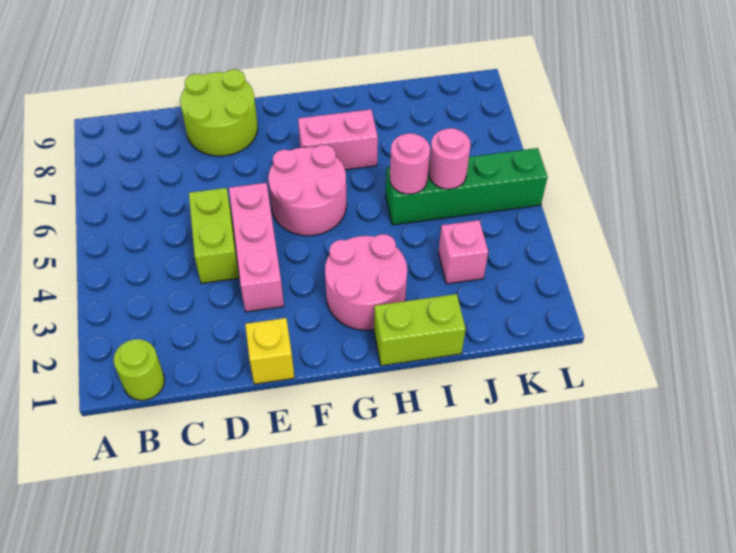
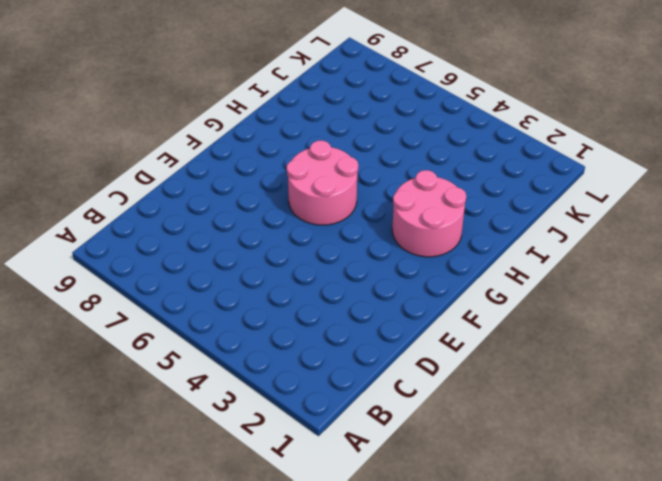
none -> lime round brick B1 level 1
none -> lime brick D4:D5 level 1
none -> lime round brick D8:E9 level 1

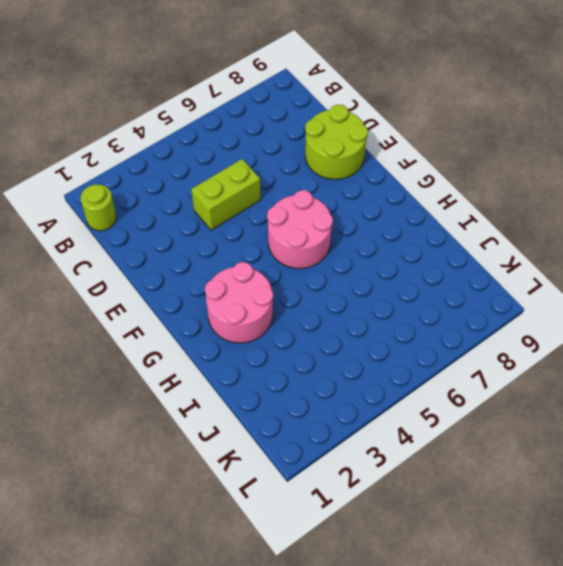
none -> yellow brick E1 level 1
none -> pink brick E3:E5 level 1
none -> pink brick G7:H7 level 1

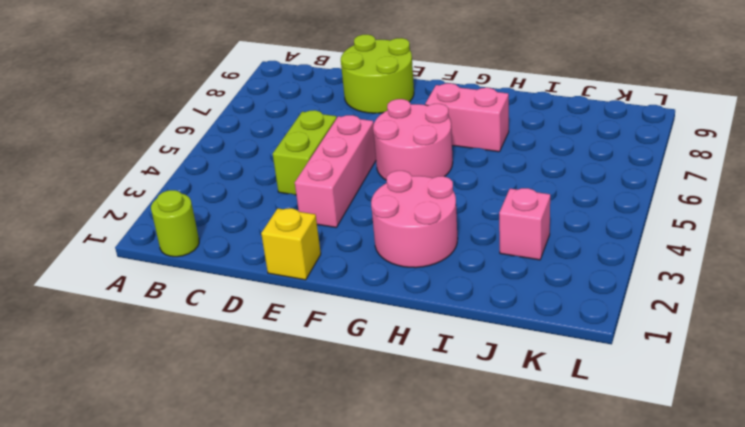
none -> lime brick H1:I1 level 1
none -> green brick I5:L5 level 1
none -> pink round brick I5 level 2

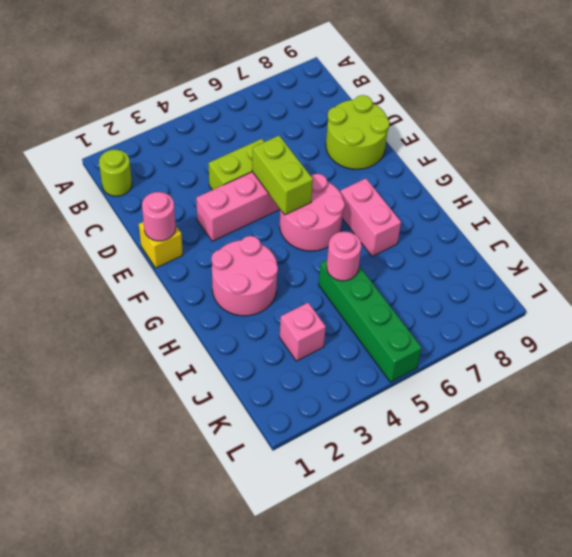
pink round brick E1 level 2 -> pink round brick J5 level 2
lime brick E5:F5 level 2 -> lime brick H1:I1 level 1

